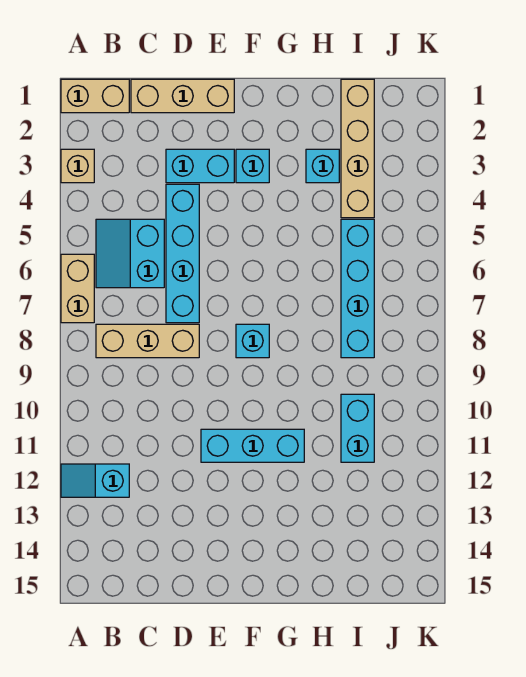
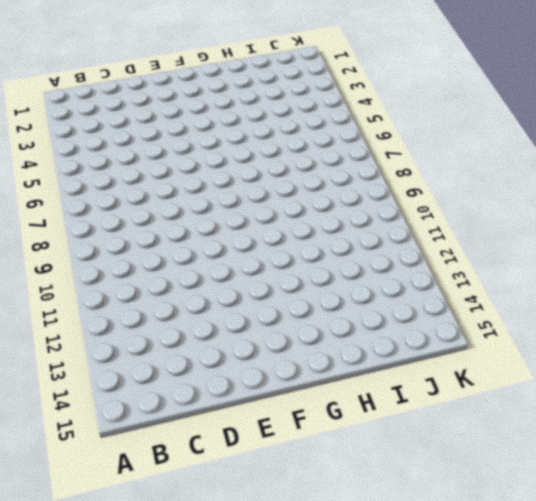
none -> tan brick A1:B1 level 1
none -> tan brick A3 level 1
none -> tan brick A6:A7 level 1

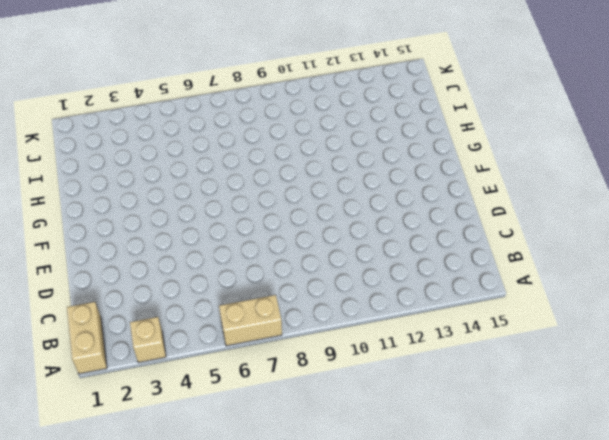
none -> cyan slope A12:B12 level 1 top B
none -> cyan slope B5:C6 level 1 top C
none -> tan brick B8:D8 level 1

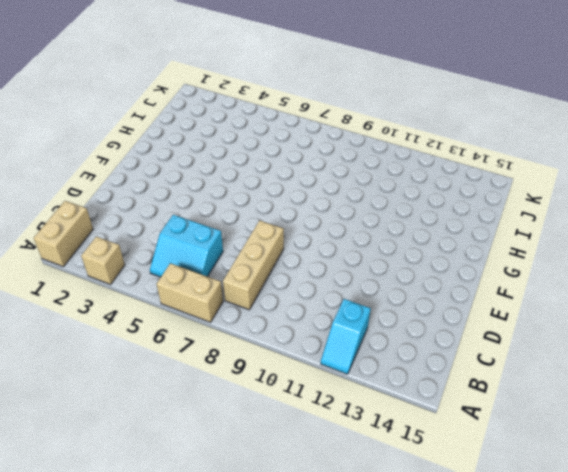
none -> tan brick C1:E1 level 1
none -> cyan brick D3:E3 level 1
none -> cyan brick D4:D7 level 1

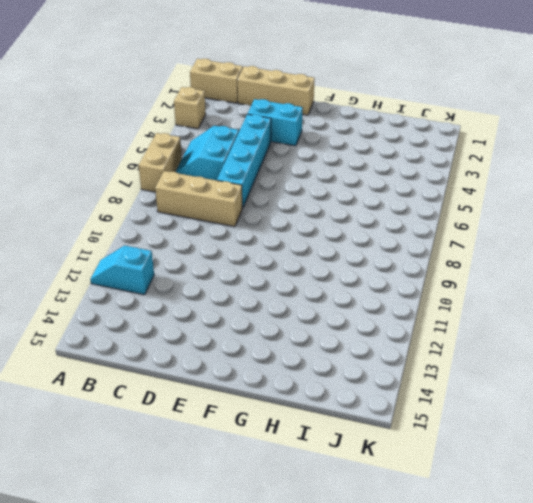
none -> cyan brick E11:G11 level 1
none -> cyan brick F3 level 1
none -> cyan brick F8 level 1

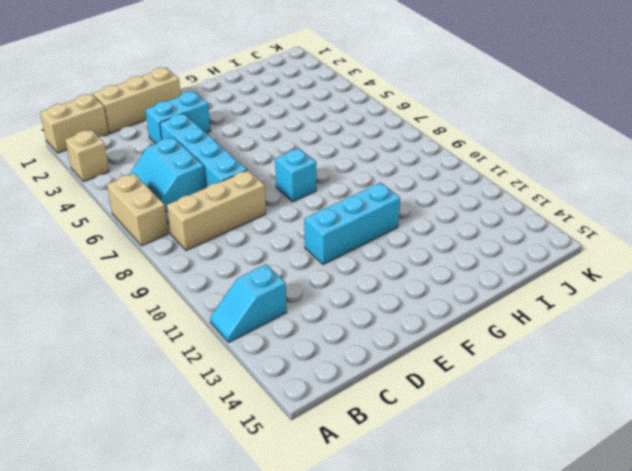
none -> cyan brick F3 level 1
none -> cyan brick H3 level 1
none -> tan brick I1:I4 level 1

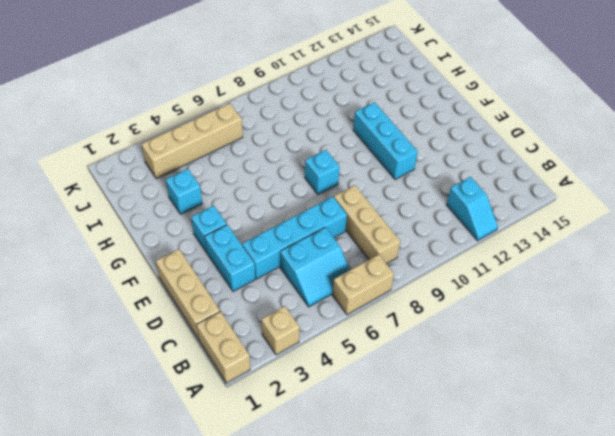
tan brick J3:J6 level 1 -> tan brick I1:I4 level 1
none -> cyan brick I5:I8 level 1
none -> cyan brick I10:I11 level 1

